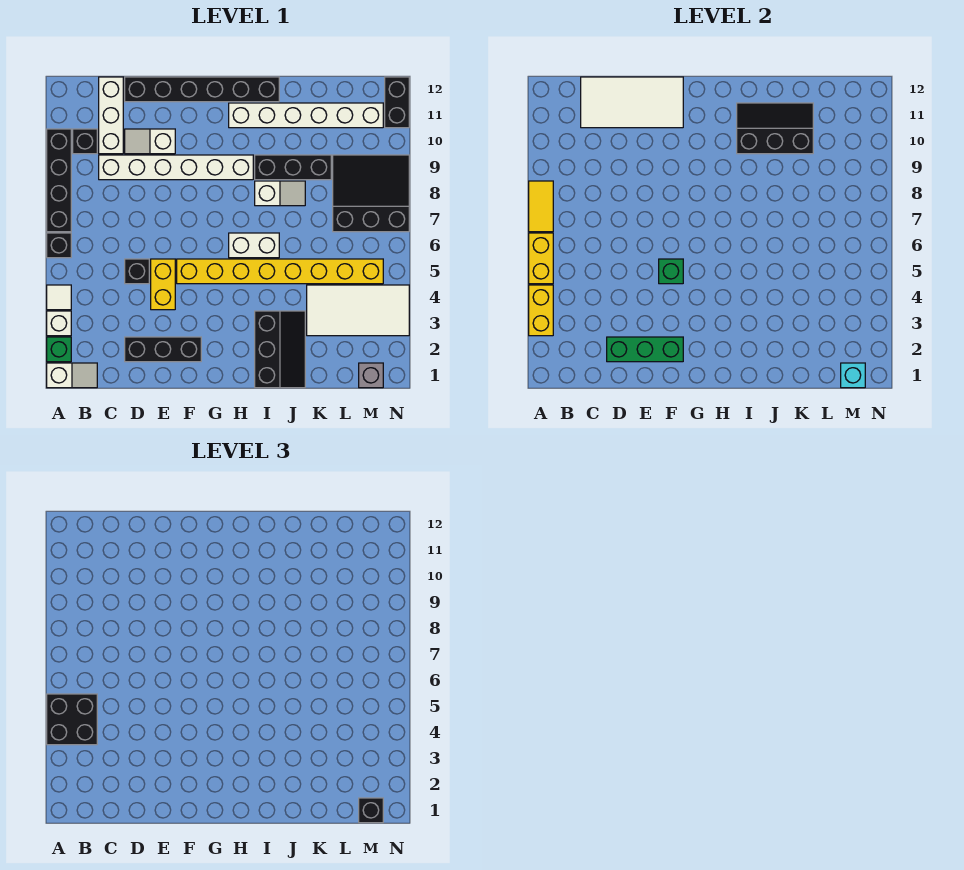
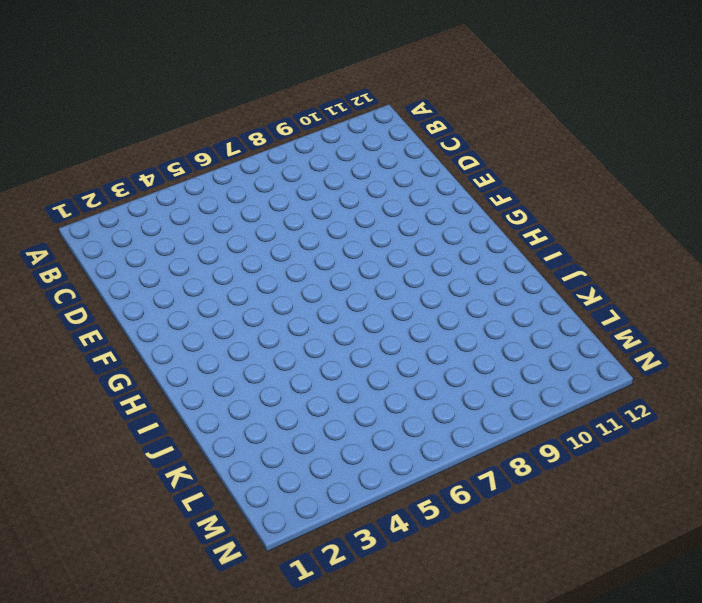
none -> white slope A1:B1 level 1 top A
none -> green brick A2 level 1
none -> white brick A3 level 1
none -> white tile A4 level 1

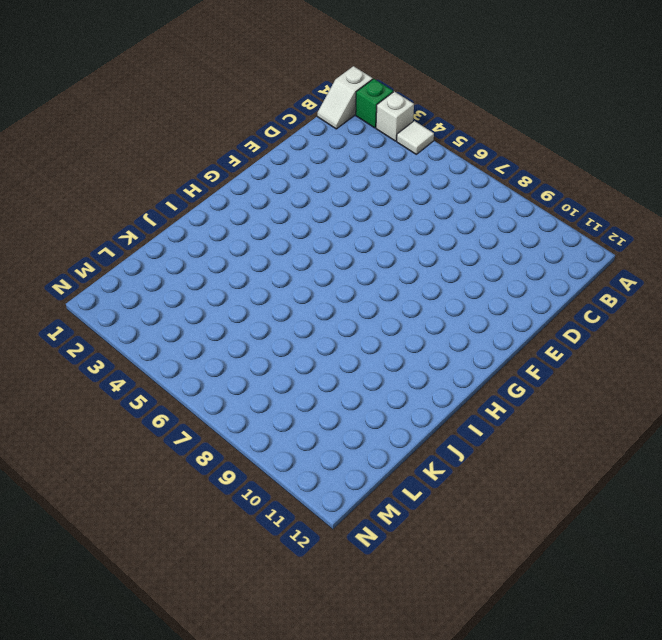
none -> black brick A6 level 1
none -> black brick A7:A10 level 1
none -> black brick B10 level 1
none -> white brick C9:H9 level 1

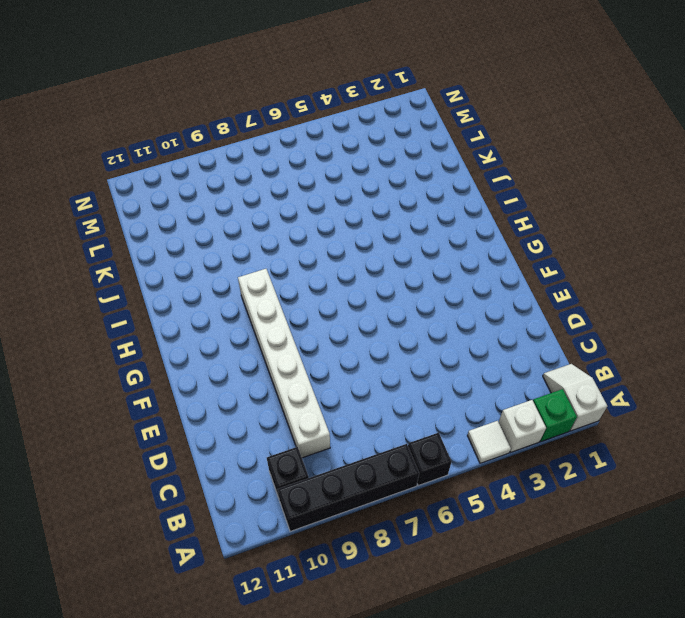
none -> white brick C10:C12 level 1
none -> black brick D2:F2 level 1
none -> black brick D5 level 1
none -> white slope D10:E10 level 1 top E

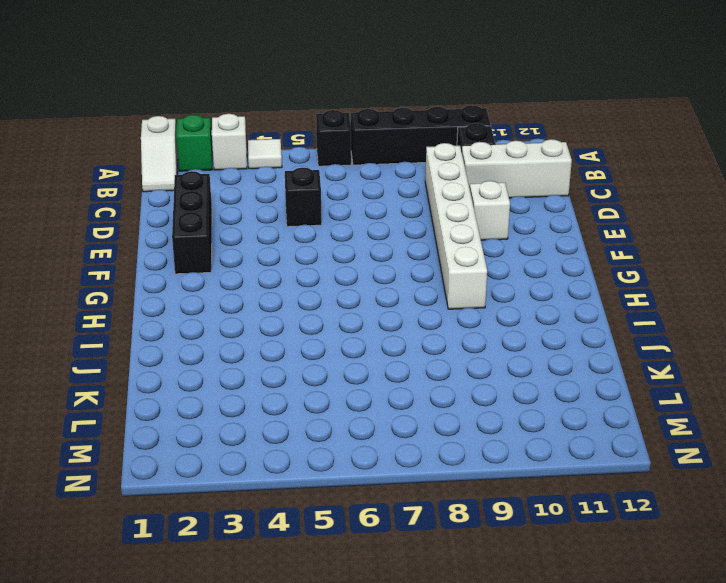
none -> black brick D12:I12 level 1
none -> yellow brick E4:E5 level 1
none -> yellow brick F5:M5 level 1
none -> white brick H6:I6 level 1

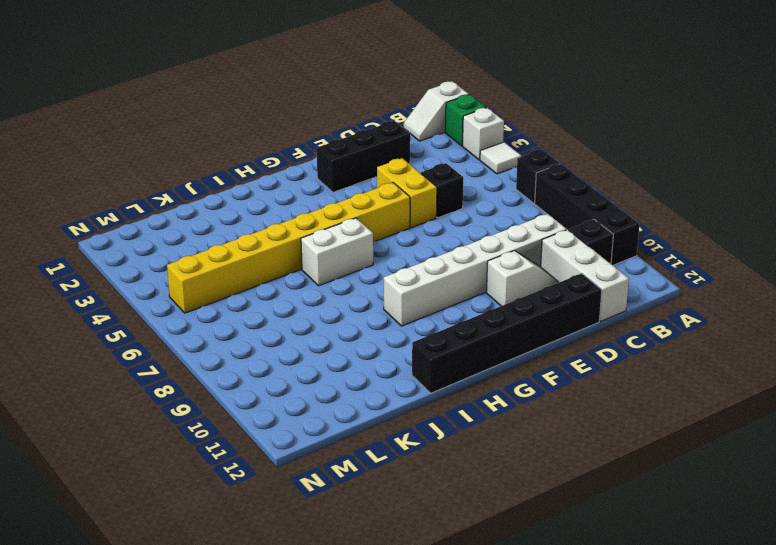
none -> white brick H11:M11 level 1
none -> black slope I1:J3 level 1 top I
none -> white slope I8:J8 level 1 top I
none -> black brick I9:K9 level 1

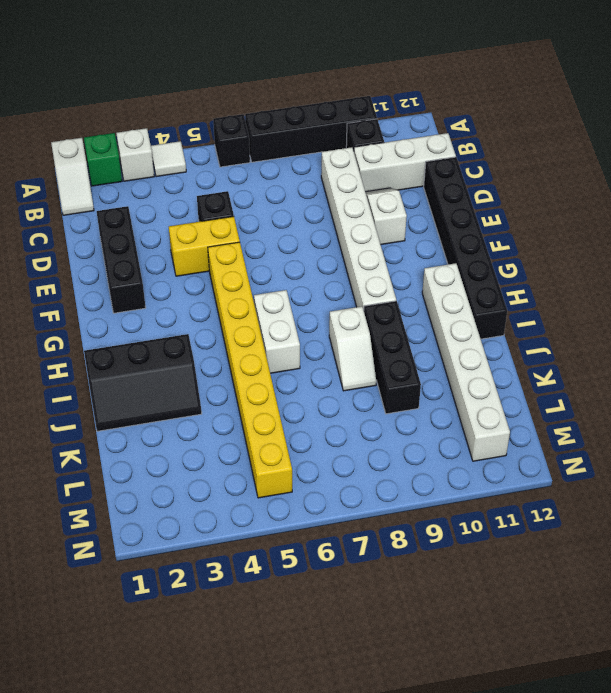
none -> white tile K3:N4 level 1
none -> black slope L7:N9 level 1 top 7
none -> grey brick M1 level 1
none -> black brick N11:N12 level 1

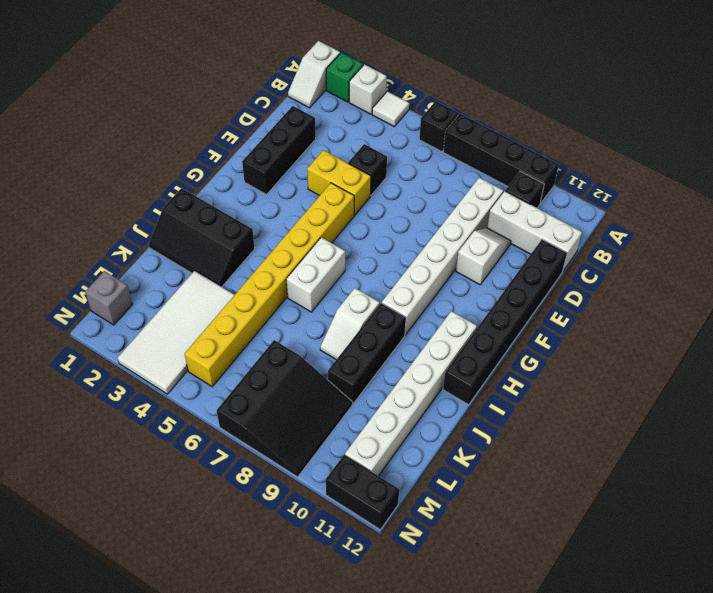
none -> yellow brick A3:A4 level 2
none -> yellow brick A5:A6 level 2
none -> yellow tile A7:A8 level 2
none -> white tile C11:F12 level 2

